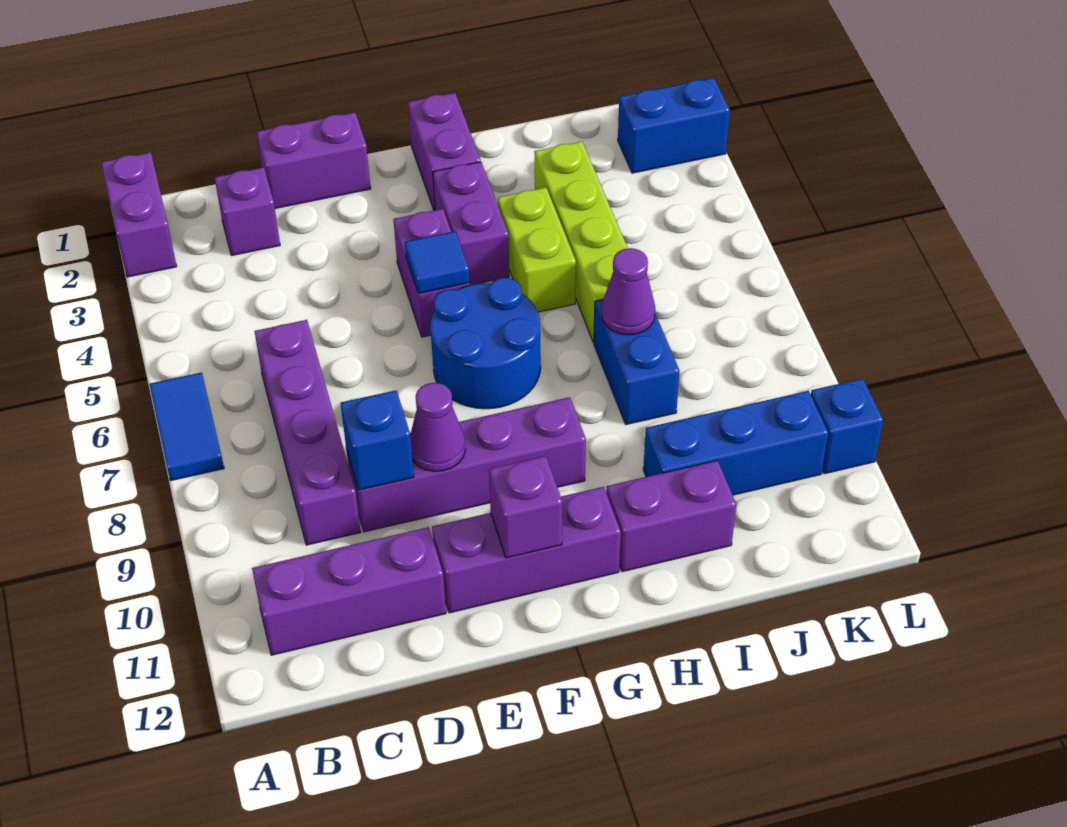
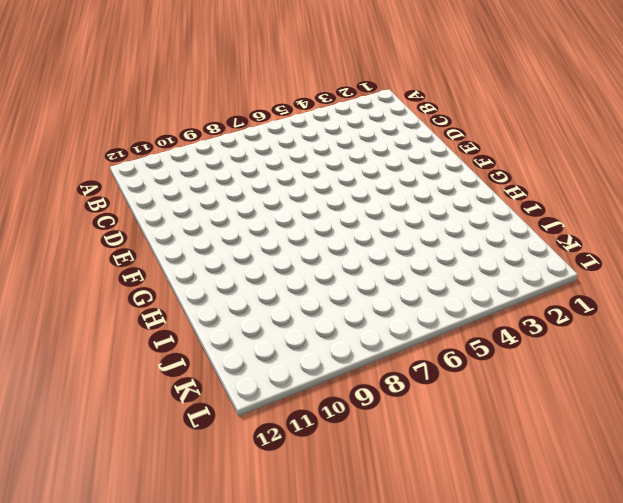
none -> purple brick A1:A2 level 1
none -> blue tile A6:A7 level 1
none -> purple brick B11:D11 level 1

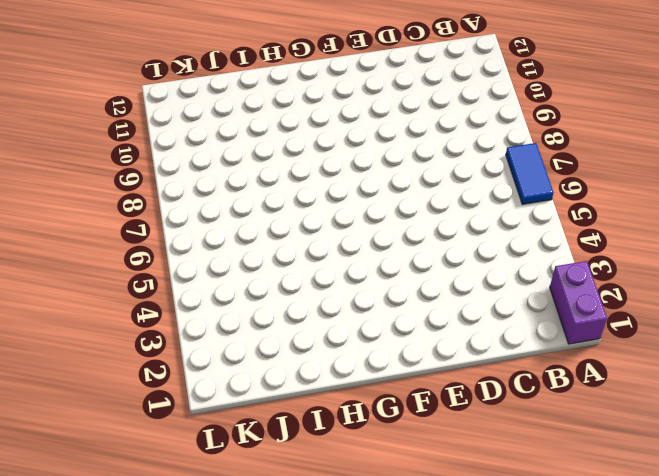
none -> purple brick B11:D11 level 1
none -> purple brick C2 level 1
none -> purple brick C6:C9 level 1

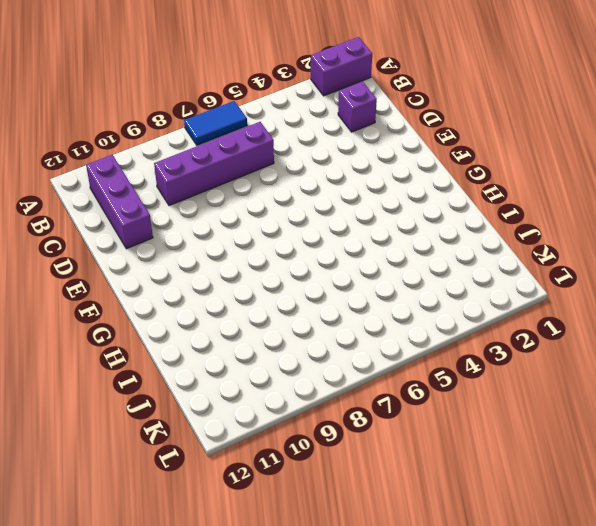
none -> purple brick D1:E1 level 1
none -> purple brick D9:G9 level 1
none -> purple brick E11:G11 level 1

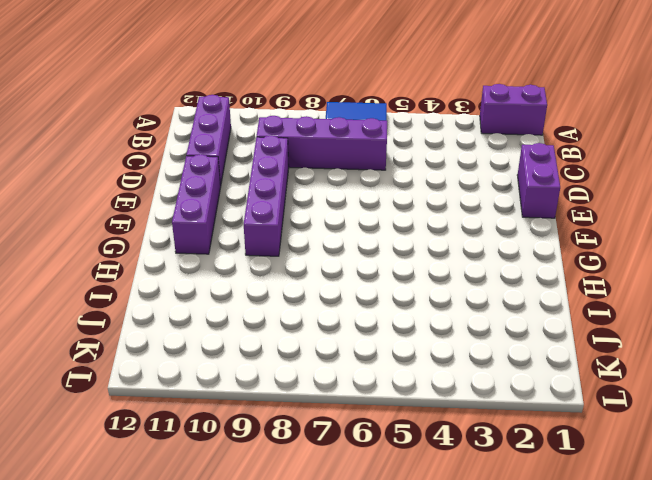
none -> purple brick C2 level 1
none -> purple brick F4:F5 level 1
none -> blue round brick F6:G7 level 1

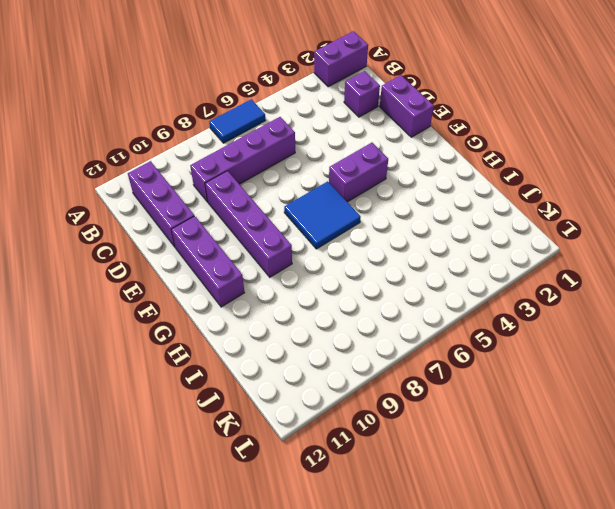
blue tile F6:G7 level 1 -> blue round brick F6:G7 level 1
none -> purple brick G1:G2 level 1
none -> purple brick G3:G4 level 1
none -> lime brick H4:H5 level 1

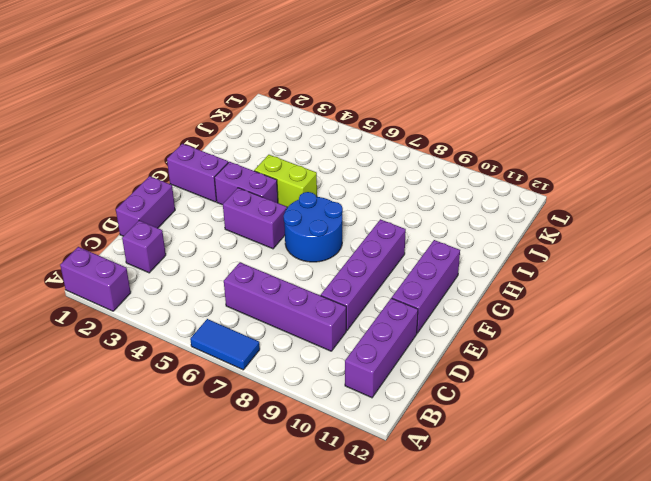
none -> purple brick H11:I11 level 1
none -> lime brick I3:I6 level 1
none -> blue brick I7:I8 level 1

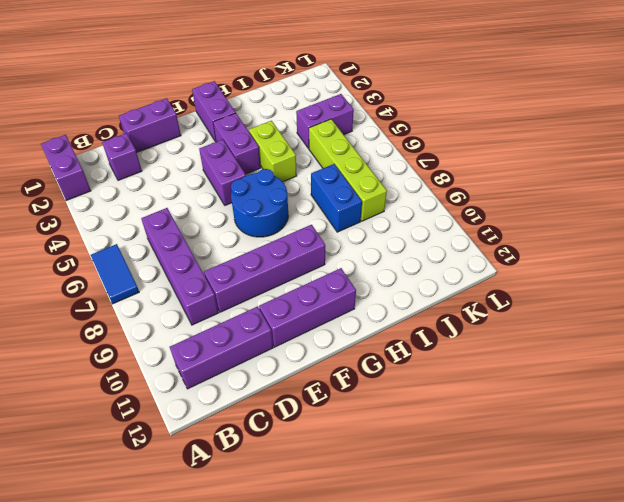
purple brick J4:K4 level 1 -> purple brick H11:I11 level 1
lime brick J5:J8 level 1 -> lime brick I3:I6 level 1
none -> blue brick I10:K10 level 1
none -> blue brick K2:L2 level 1
none -> blue brick L10 level 1

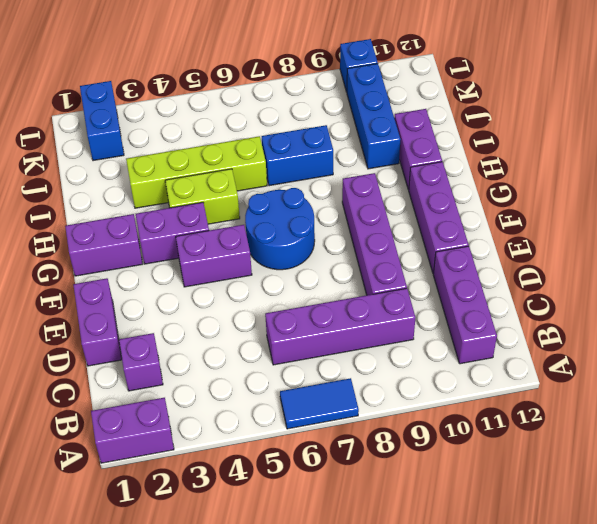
none -> blue brick D9 level 2
none -> purple cone E9 level 2
none -> blue tile F5 level 2

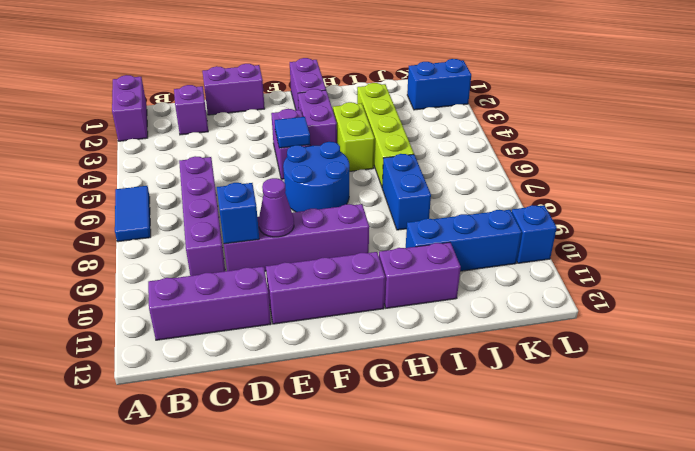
none -> purple brick F11 level 2
none -> purple cone I7 level 2

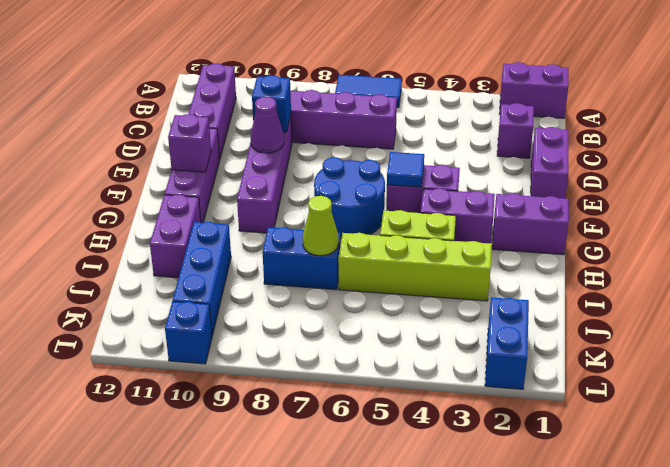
lime cone I7 level 2 -> purple cone I7 level 2

